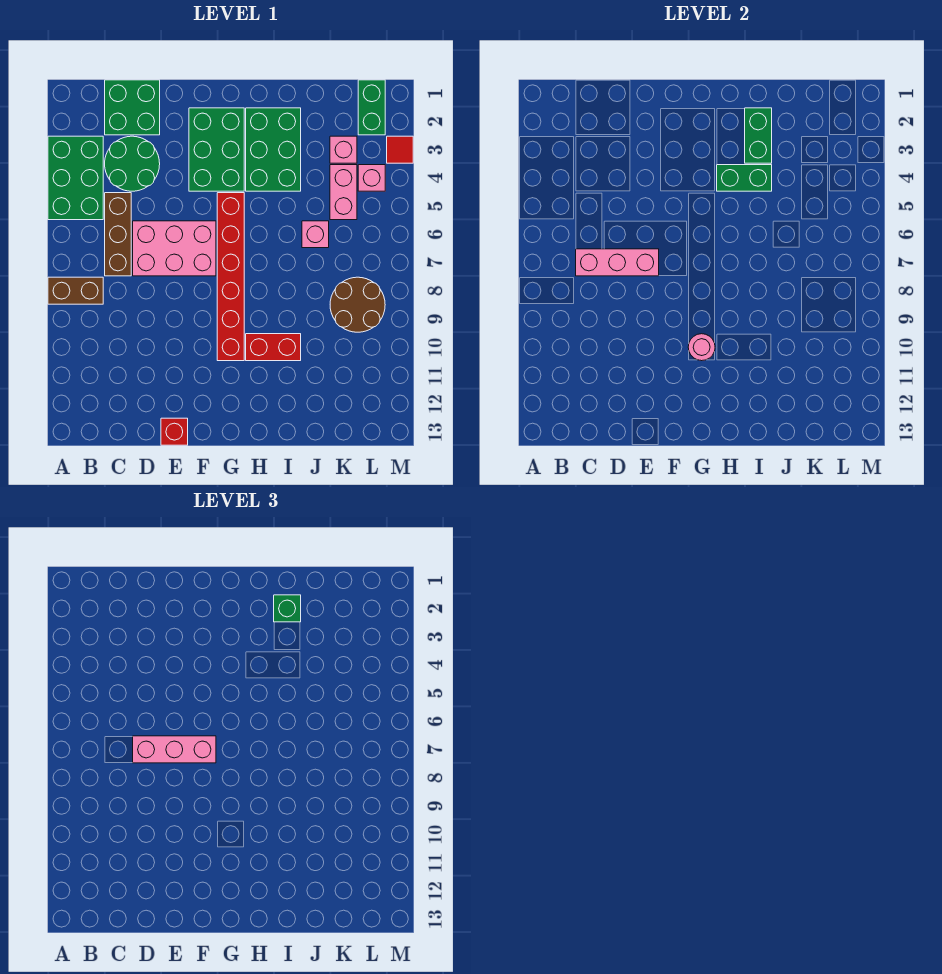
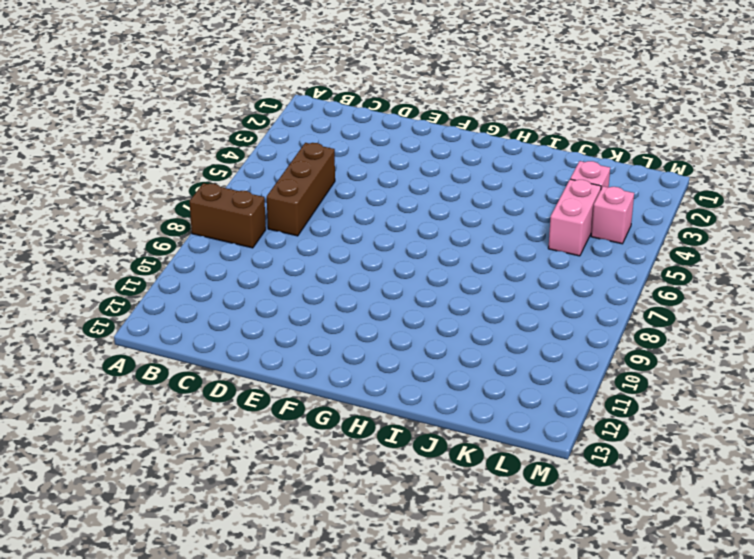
none -> green brick A3:B5 level 1
none -> green brick C1:D2 level 1
none -> green round brick C3:D4 level 1

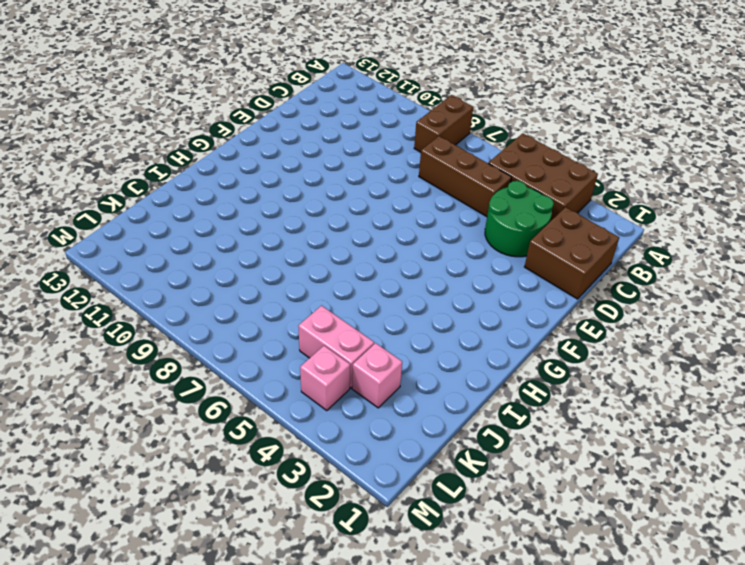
brown brick A3:B5 level 1 -> green brick A3:B5 level 1
brown brick C1:D2 level 1 -> green brick C1:D2 level 1
none -> pink brick D6:F7 level 1
none -> red brick E13 level 1
none -> green brick F2:G4 level 1

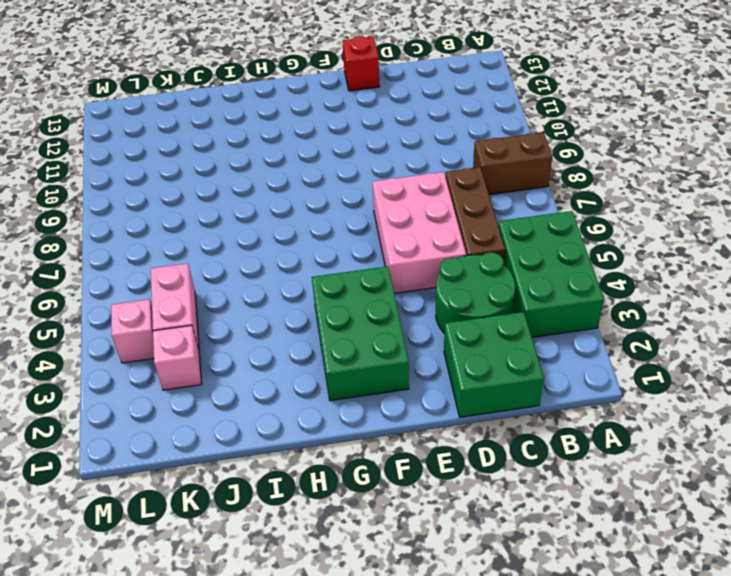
pink brick D5:E7 level 1 -> pink brick D6:F7 level 1
none -> red brick G5:G10 level 1
none -> green brick H2:I4 level 1
none -> red brick H10:I10 level 1

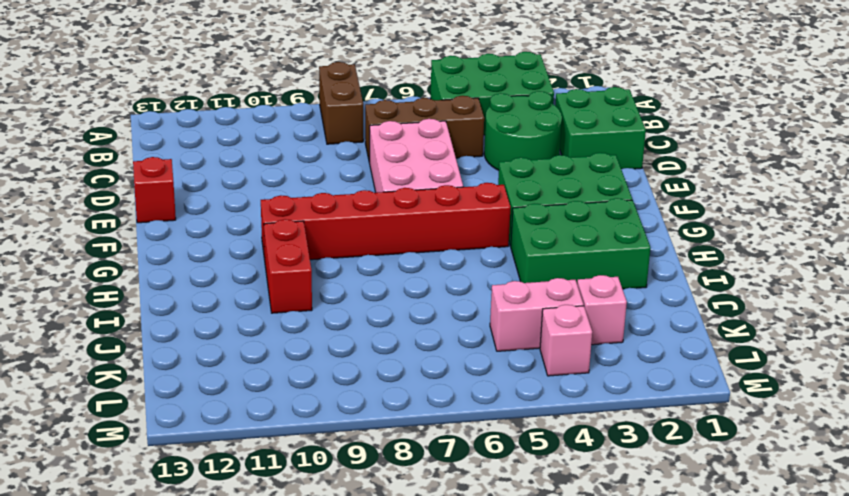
none -> pink brick J6 level 1
none -> brown round brick K8:L9 level 1
none -> green brick L1:L2 level 1

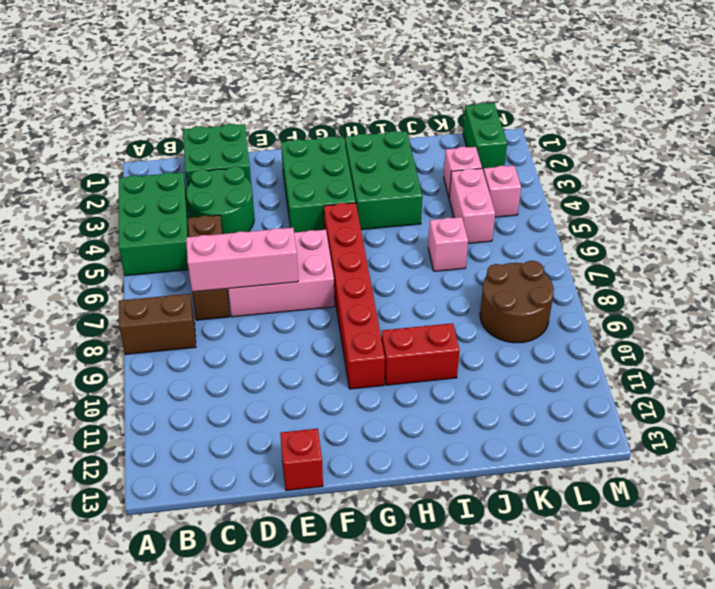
none -> red tile M3 level 1
none -> pink round brick G10 level 2
none -> green brick H4:I4 level 2

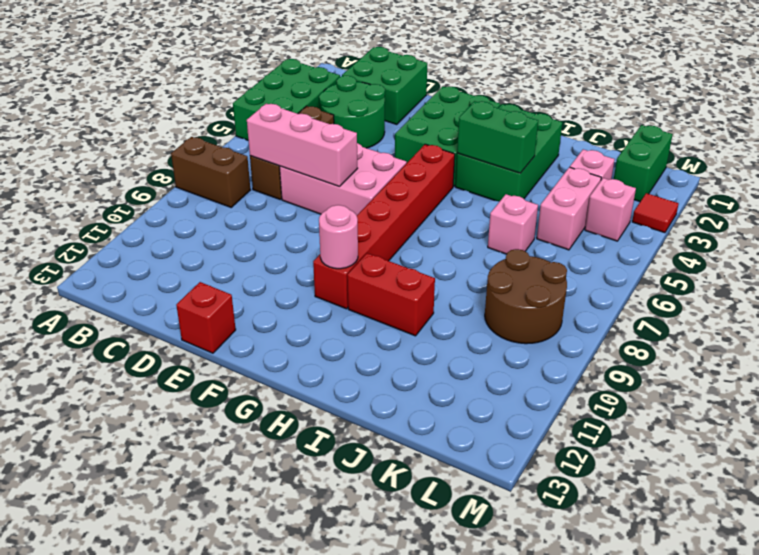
none -> green brick I2:I3 level 2
none -> pink brick D7:F7 level 3
none -> green brick I2 level 3

